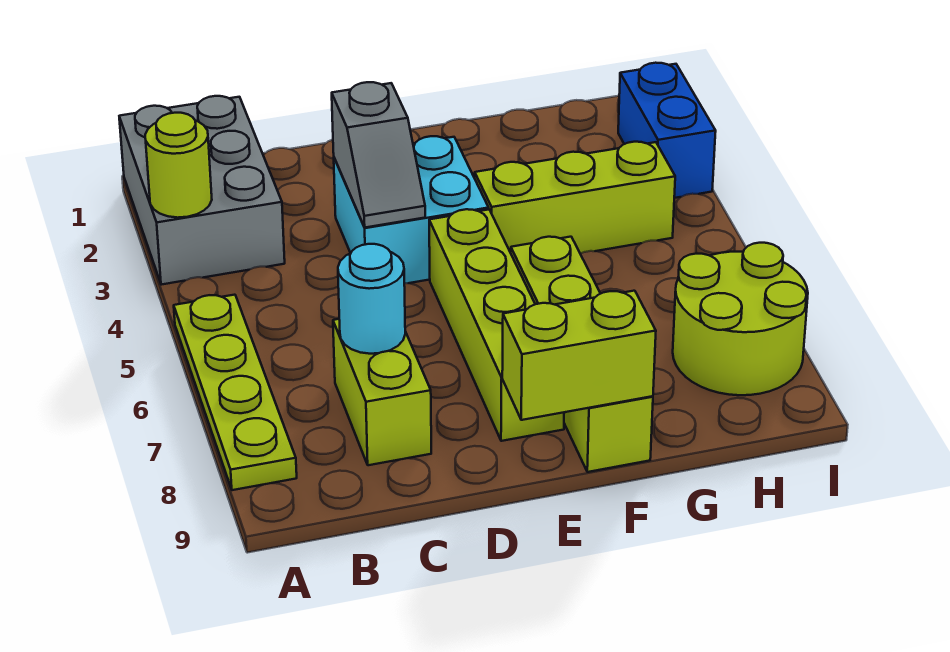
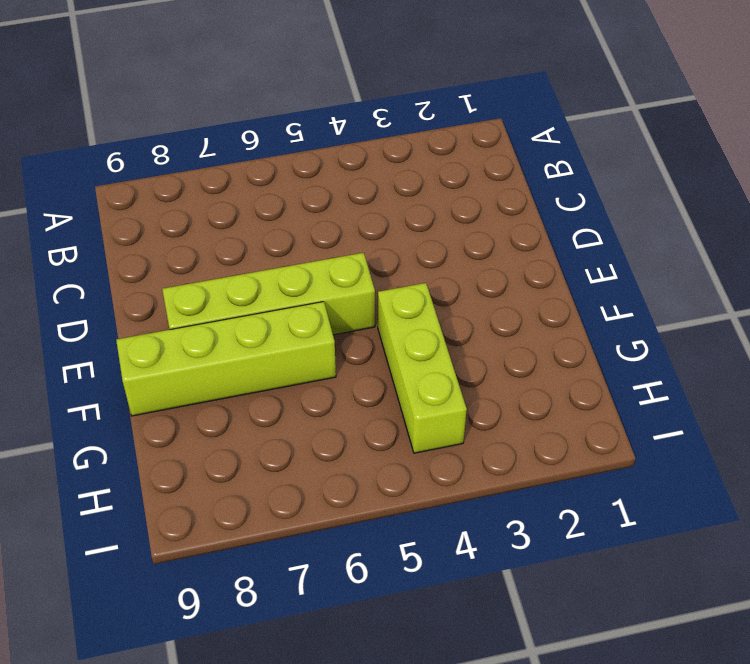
none -> grey brick A1:B3 level 1
none -> lime plate A5:A8 level 1
none -> lime brick C7:C8 level 1

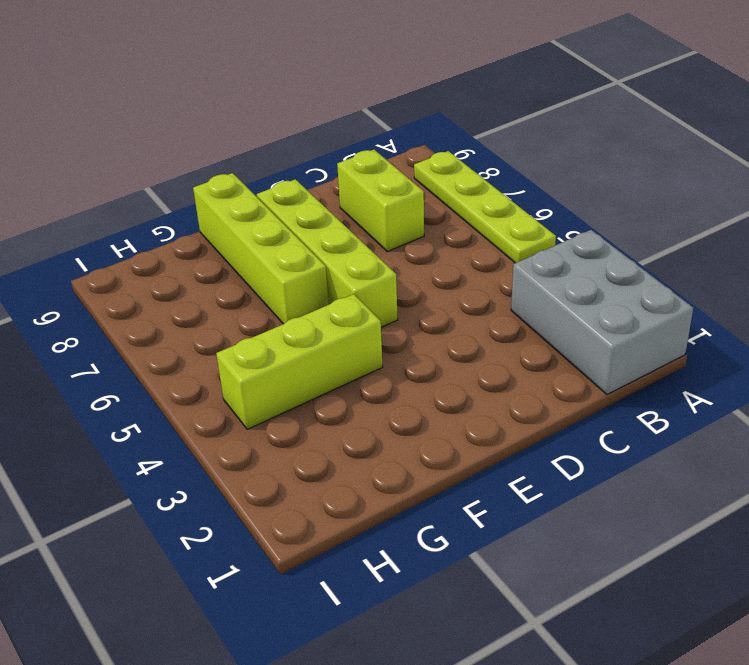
none -> cyan brick D3:E4 level 1
none -> lime round brick H7:I8 level 1
none -> blue brick I2:I3 level 1

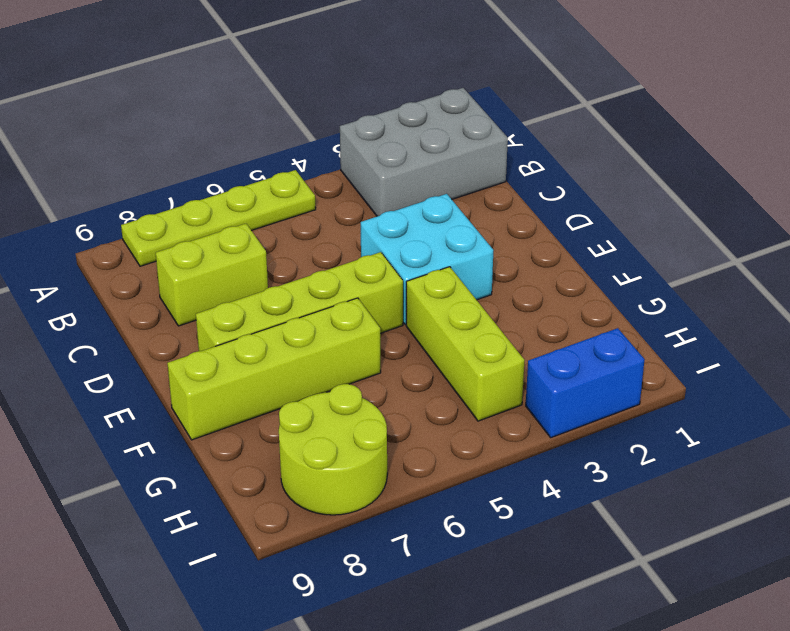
none -> lime round brick A3 level 2
none -> cyan round brick C7 level 2
none -> grey slope D3:D4 level 2 top 3

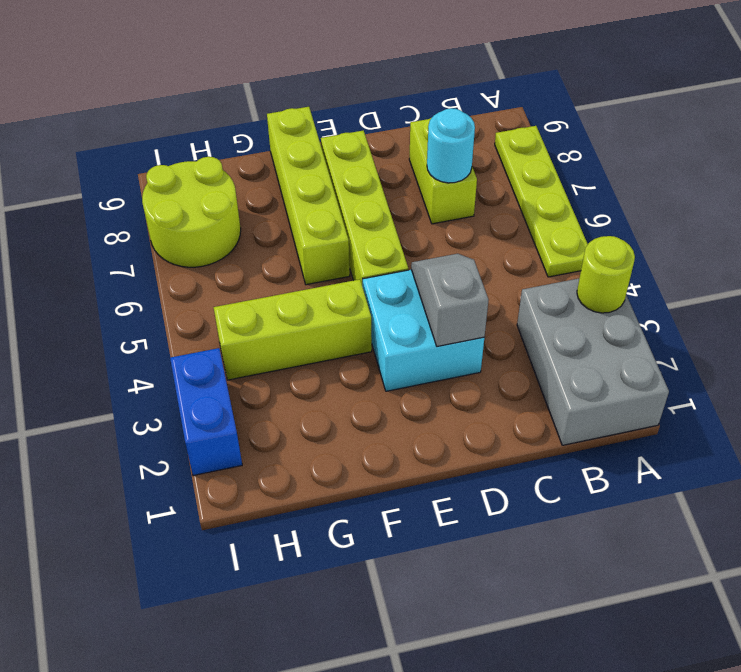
none -> lime brick E9:F9 level 2

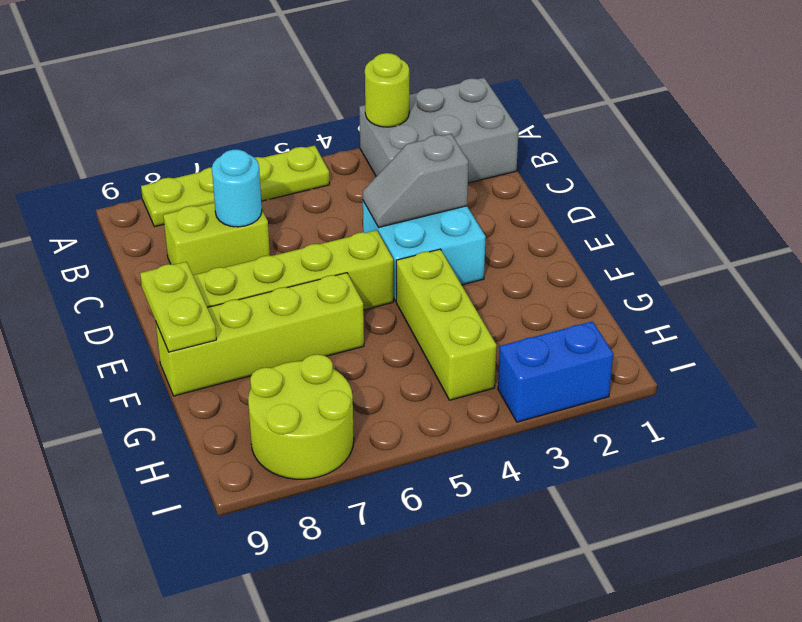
lime plate E9:F9 level 2 -> lime brick E9:F9 level 2

